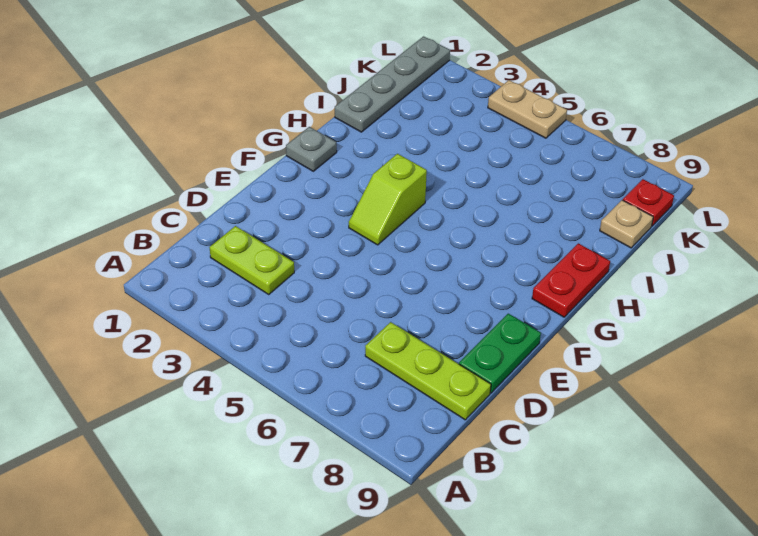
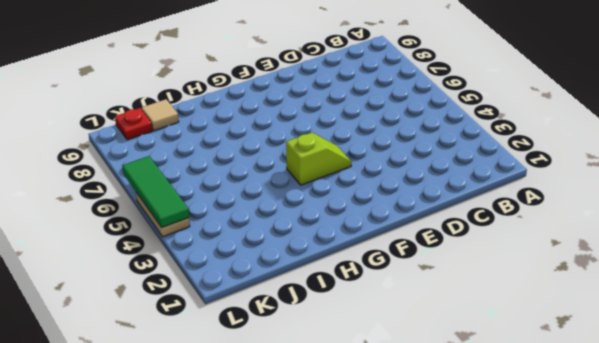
tan tile J9 level 1 -> tan plate J9 level 1
green tile L4:L6 level 2 -> none
none -> lime plate C2:C3 level 1
none -> lime plate C7:C9 level 1

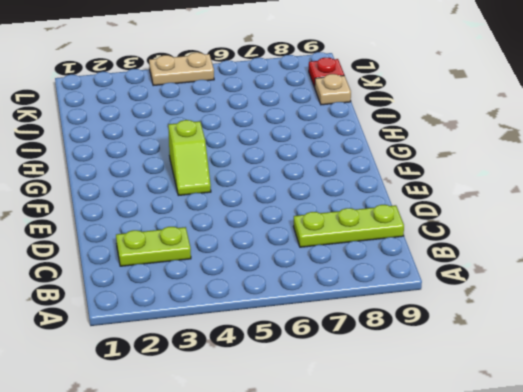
none -> green plate D9:E9 level 1
none -> grey plate G1 level 1

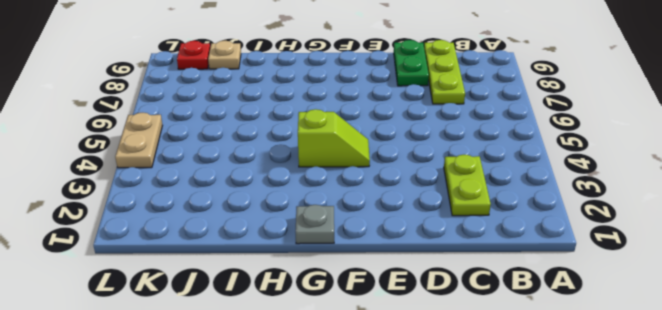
green plate D8:D9 level 1 -> green plate D9:E9 level 1
none -> red plate G9:H9 level 1
none -> grey plate I1:L1 level 1

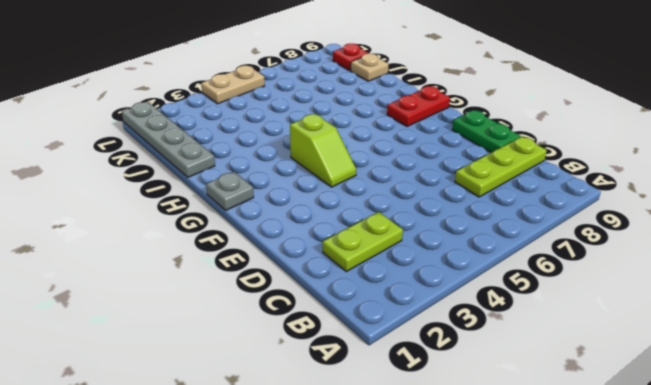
red plate G8:G9 level 1 -> red plate G9:H9 level 1

